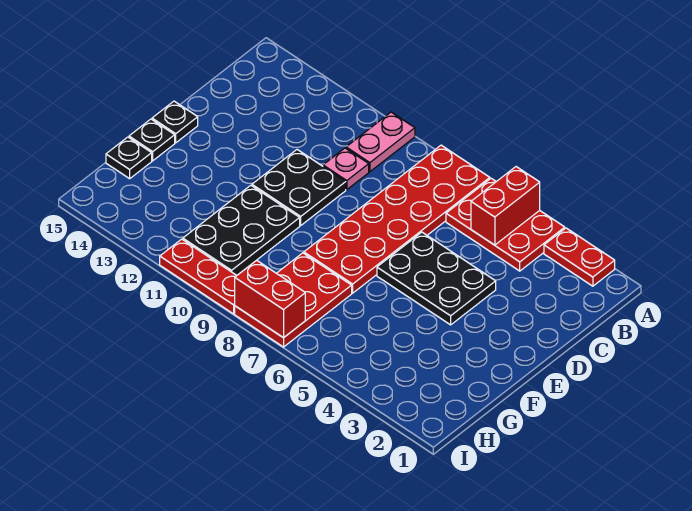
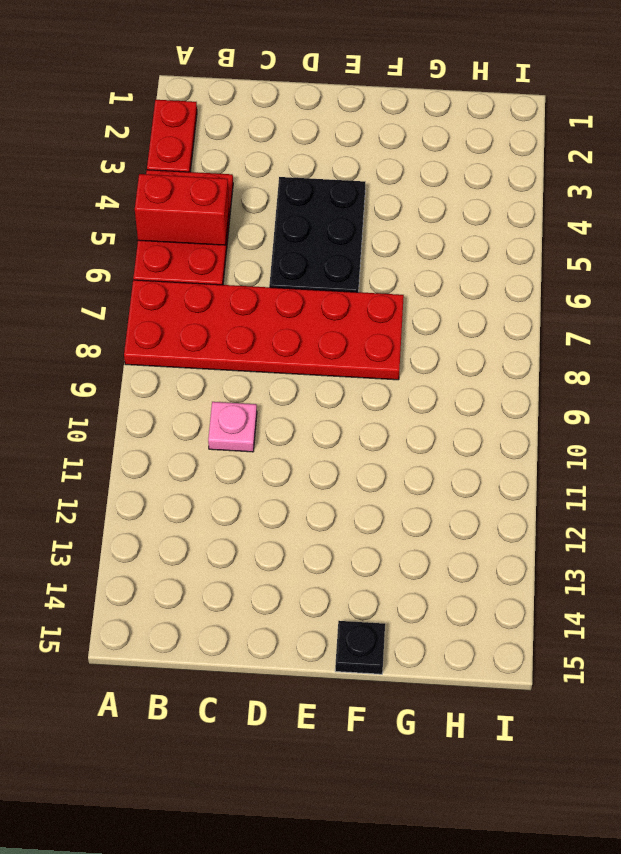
none -> pink plate A10:B10 level 1
none -> black plate D10:E11 level 1
none -> black plate E15 level 1

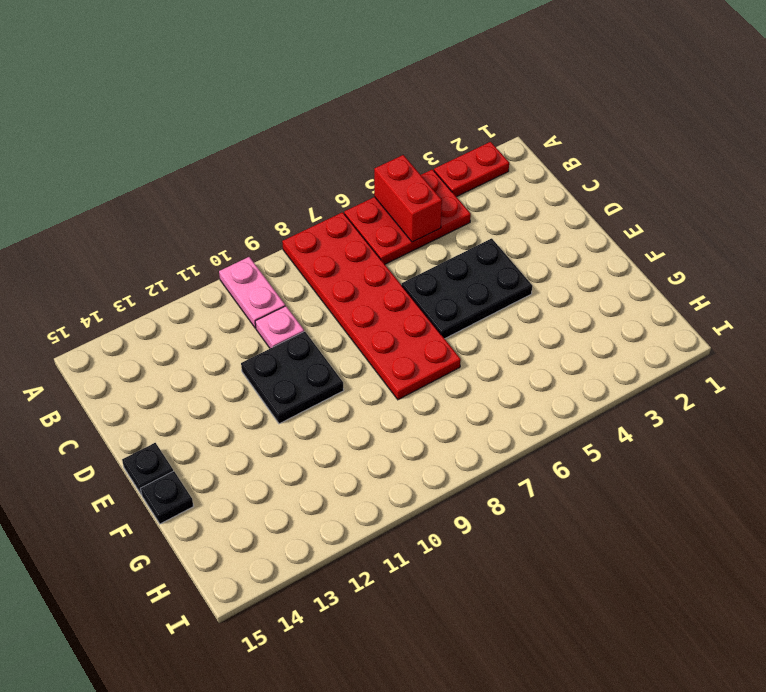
none -> black plate F10:H11 level 1
none -> red plate G7:I8 level 1
none -> black plate G15 level 1

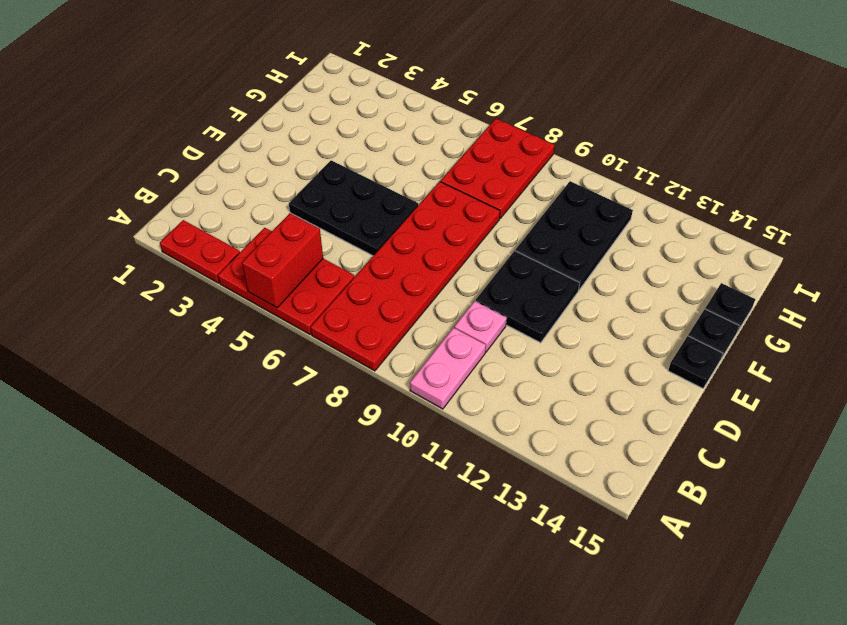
none -> red plate I9:I11 level 1
none -> red brick I7:I8 level 2

